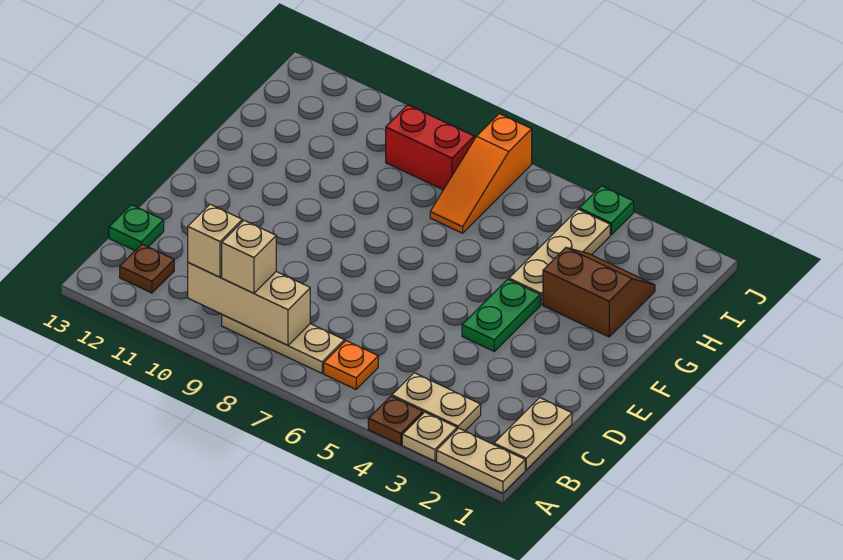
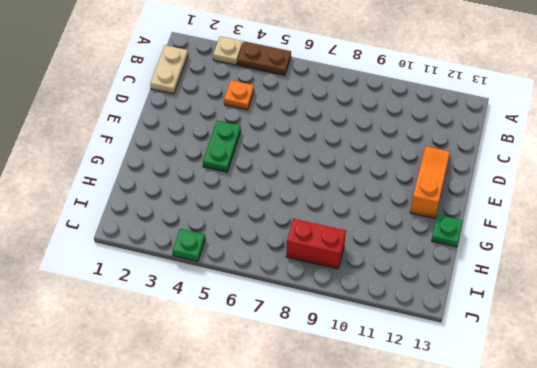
brown plate A4:A5 level 1 -> brown plate A4 level 1
orange plate C4 level 1 -> orange plate B6 level 1
orange slope D12:F12 level 1 top F -> orange slope H7:J7 level 1 top J
green plate G13 level 1 -> green plate C13 level 1
none -> tan plate A1:A2 level 1
none -> tan plate B3:B4 level 1
none -> tan plate B7:B9 level 1

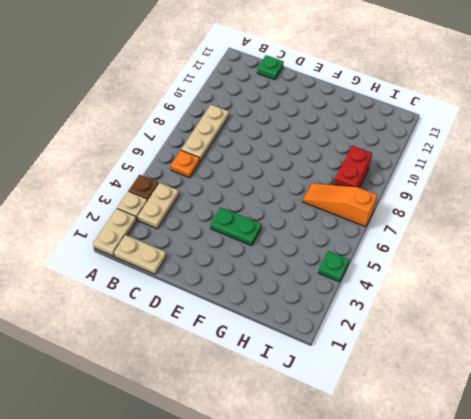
none -> brown plate B12 level 1
none -> brown slope G2:H3 level 1 top G
none -> tan plate G4:I4 level 1

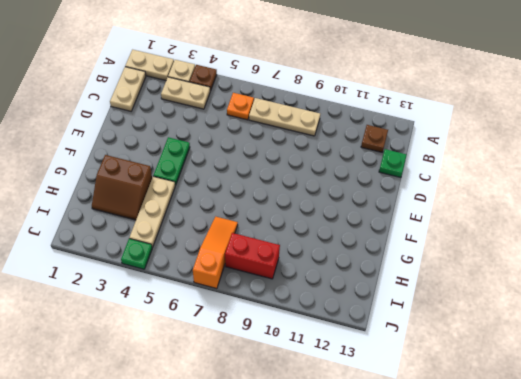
none -> tan brick B8:B10 level 2
none -> tan brick B9 level 3
none -> tan brick B10 level 3

